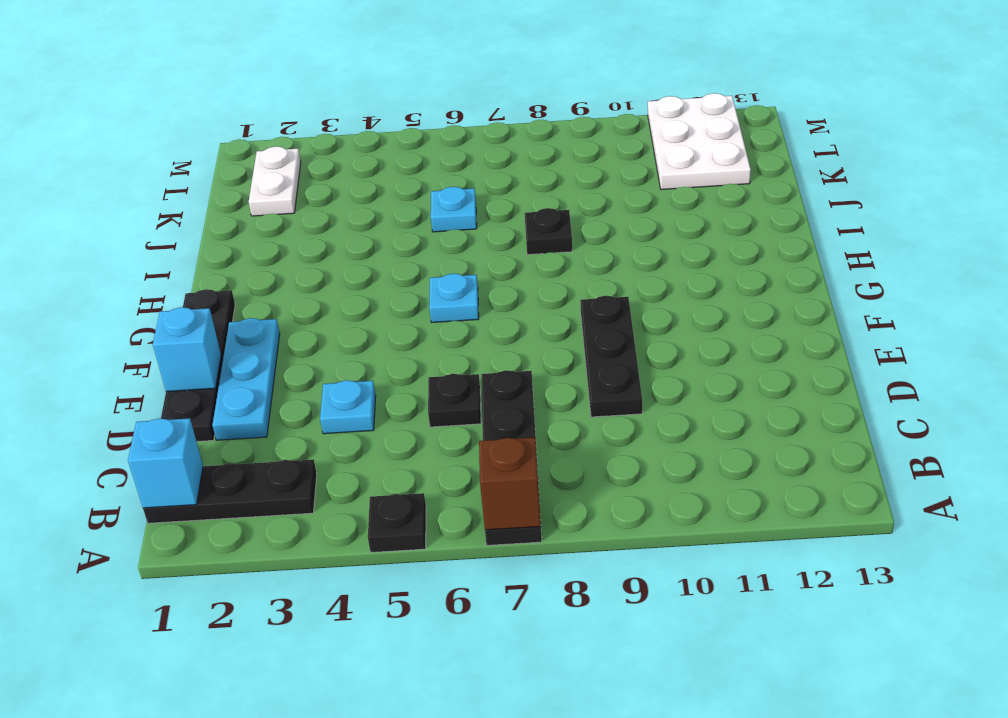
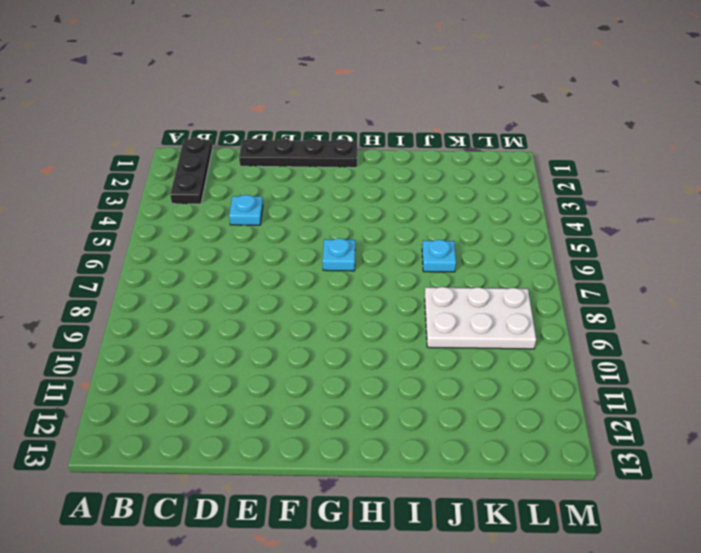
white plate J8:L9 level 1 -> white plate K11:M12 level 1
none -> black plate A5 level 1
none -> black plate A7:D7 level 1
none -> cyan plate D2:F2 level 1

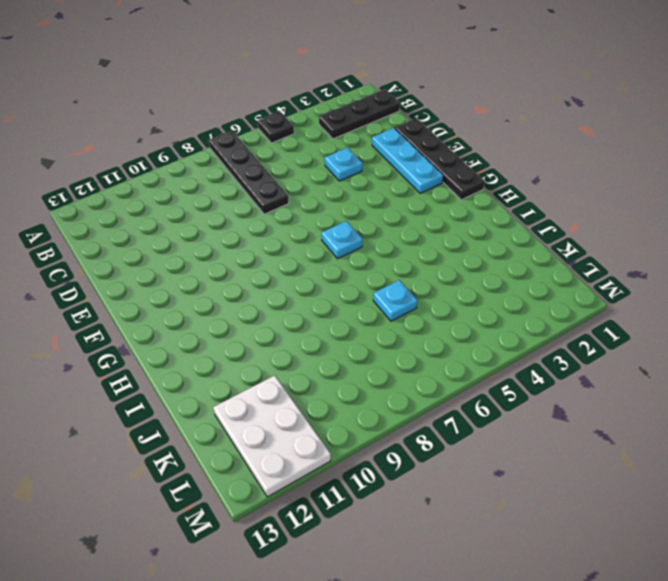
none -> black plate D6 level 1
none -> black plate D9:F9 level 1
none -> black plate I8 level 1

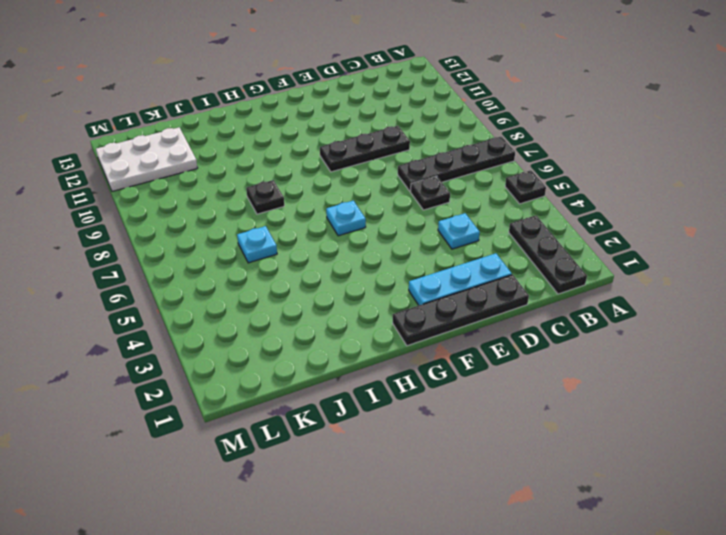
none -> white plate K2:L2 level 1
none -> brown brick A7 level 2
none -> cyan brick B1 level 2

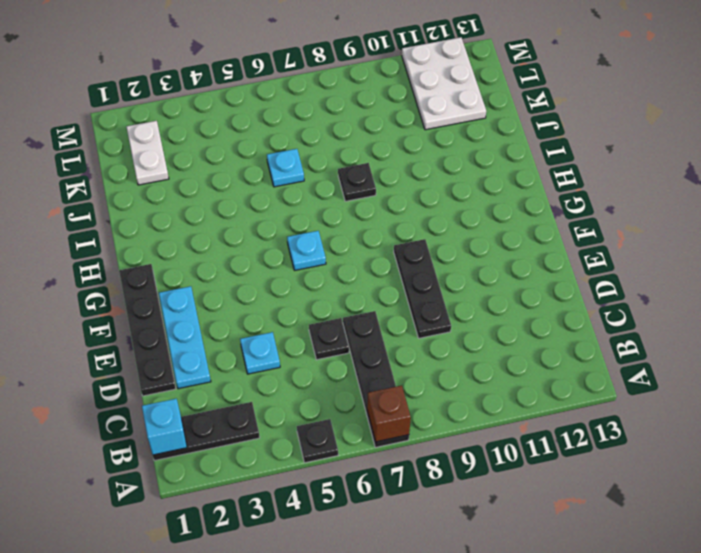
none -> cyan brick E1 level 2

